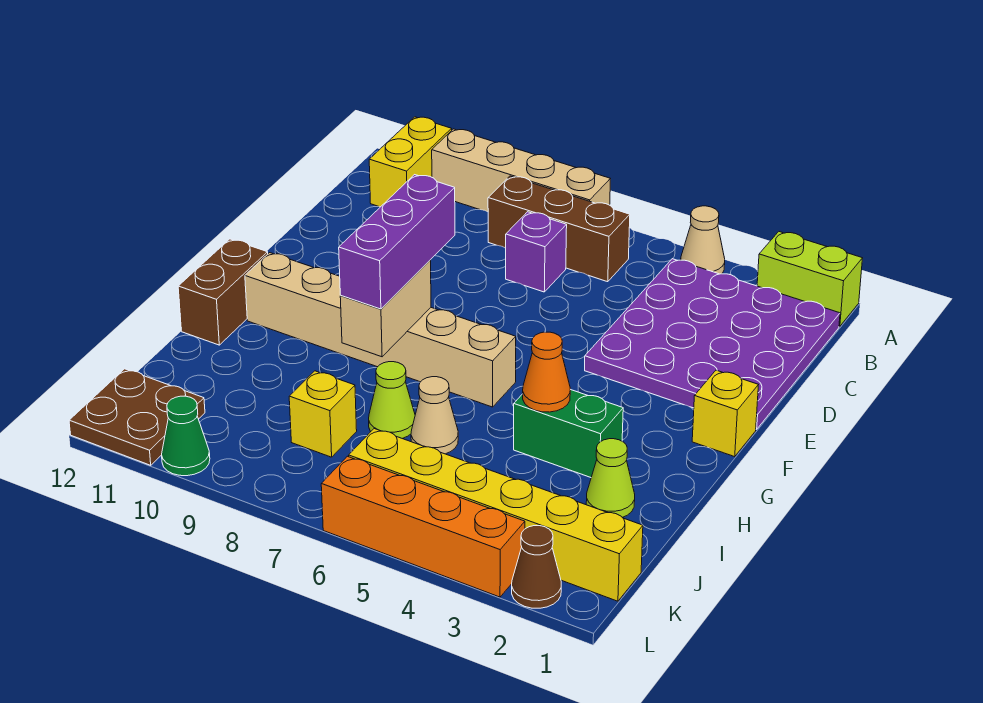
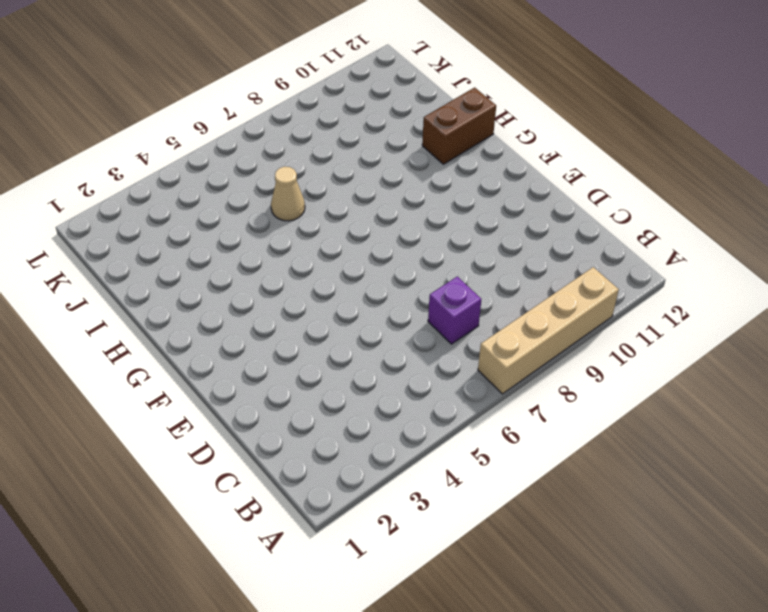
brown brick H11:H12 level 1 -> brown brick G12:H12 level 1
none -> lime brick A1:A2 level 1
none -> tan cone A4 level 1
none -> yellow brick A11:B11 level 1

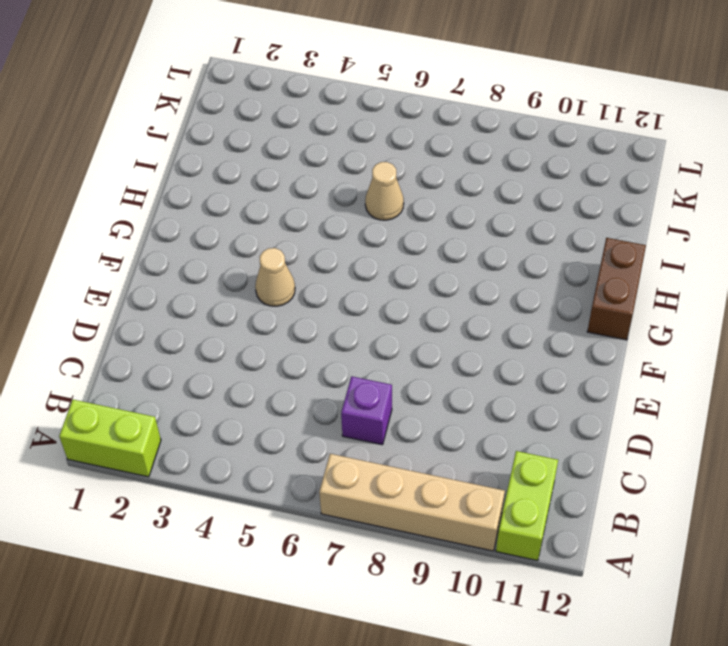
lime brick A11:B11 level 1 -> yellow brick A11:B11 level 1
tan cone F4 level 1 -> tan cone A4 level 1
none -> purple plate B1:E4 level 1
none -> brown brick B6:B8 level 1
none -> yellow brick F1 level 1

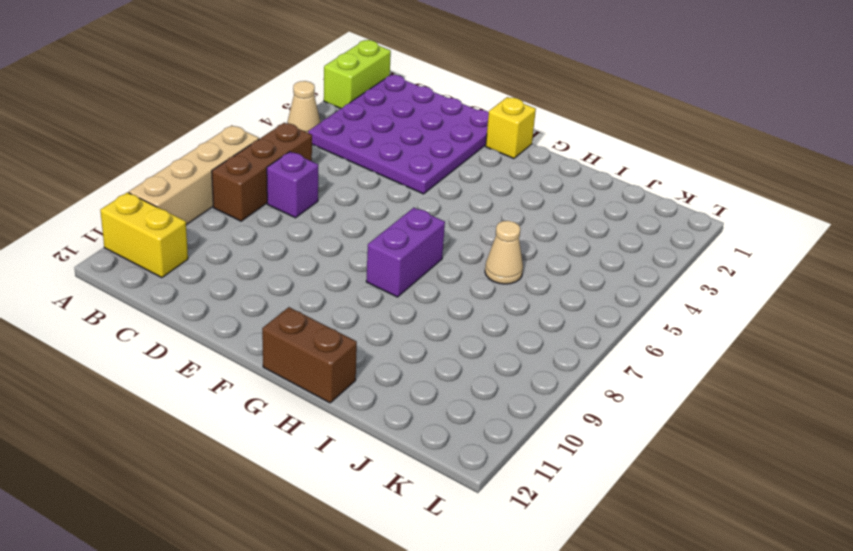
purple brick G7:G8 level 1 -> tan brick G6:G11 level 1
none -> green brick H3:H4 level 1
none -> lime cone I2 level 1
none -> lime cone I7 level 1

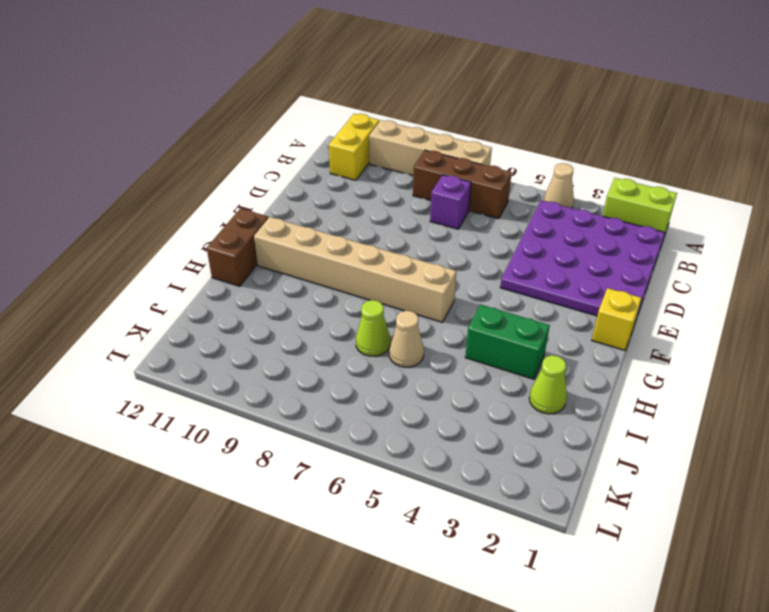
none -> yellow brick J8 level 1
none -> yellow brick K1:K6 level 1
none -> brown plate K11:L12 level 1

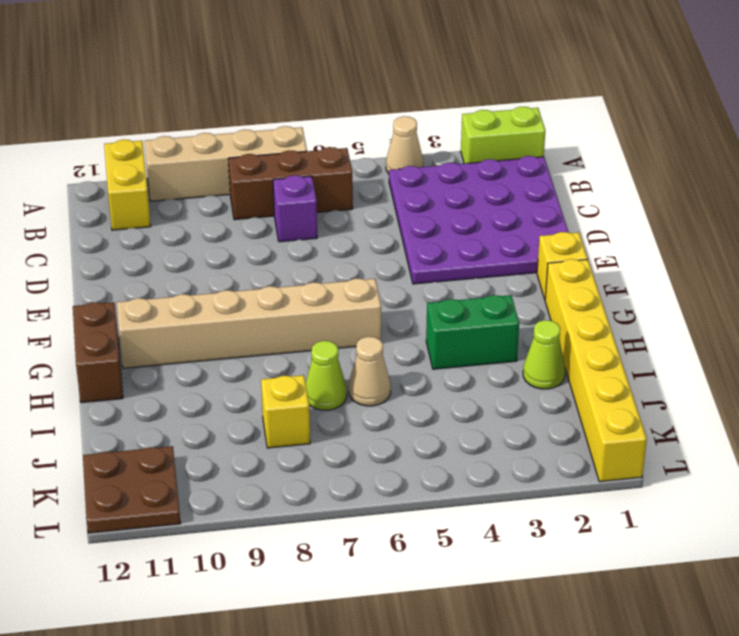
yellow brick G1:L1 level 1 -> yellow brick K1:K6 level 1
none -> brown cone L2 level 1
none -> orange brick L3:L6 level 1
none -> green cone L10 level 1

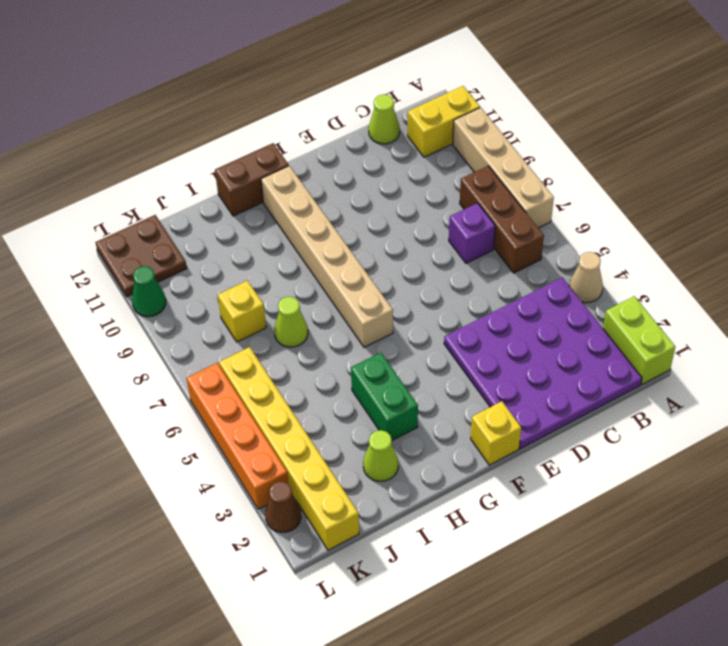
lime cone C12 level 1 -> none
none -> tan cone I6 level 1
none -> tan brick G8:H8 level 2
none -> orange cone H4 level 2

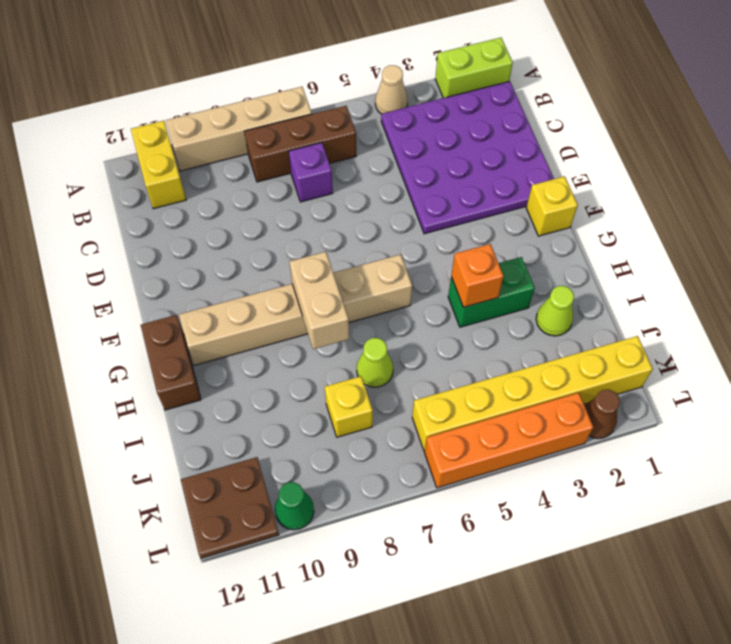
orange brick H4 level 2 -> orange cone H4 level 2
none -> tan cone I6 level 1
none -> purple brick F8:H8 level 3

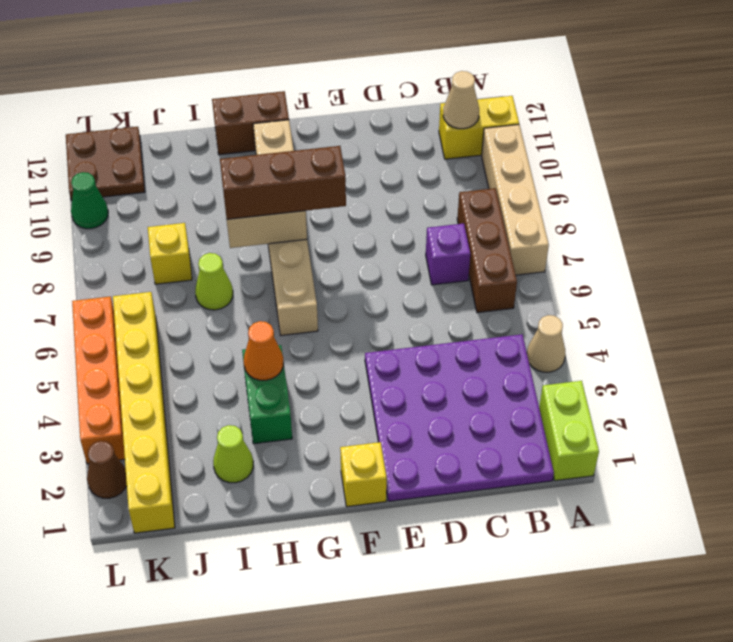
tan cone B11 level 2 -> tan cone I6 level 1
brown brick F8:H8 level 3 -> purple brick F8:H8 level 3

